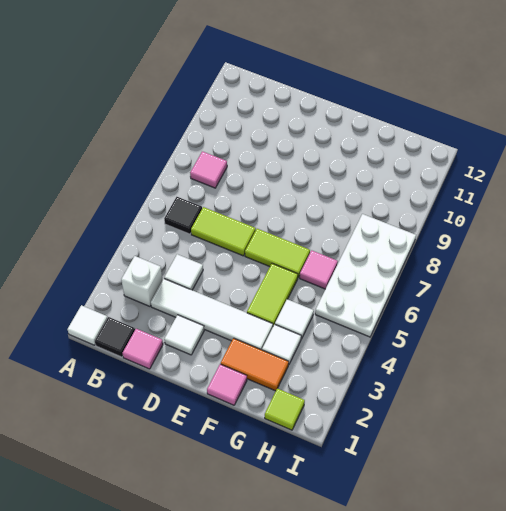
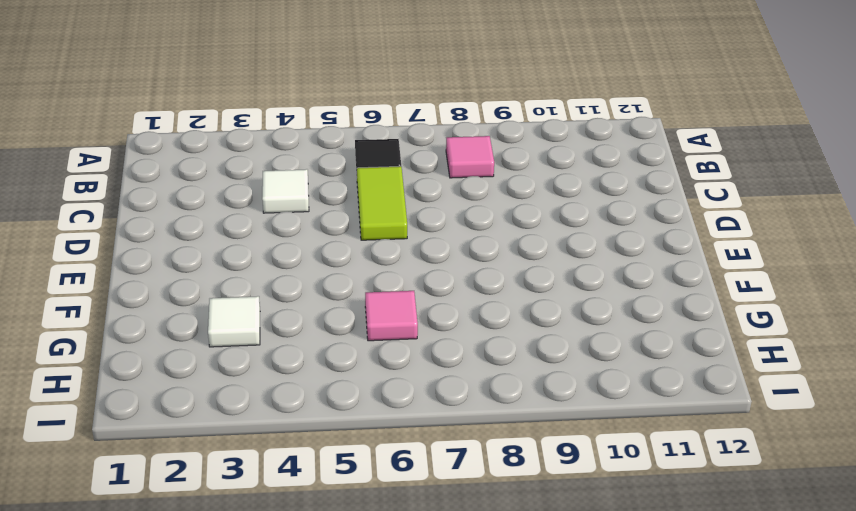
none -> white tile A1 level 1
none -> black tile B1 level 1
none -> white brick B3 level 1

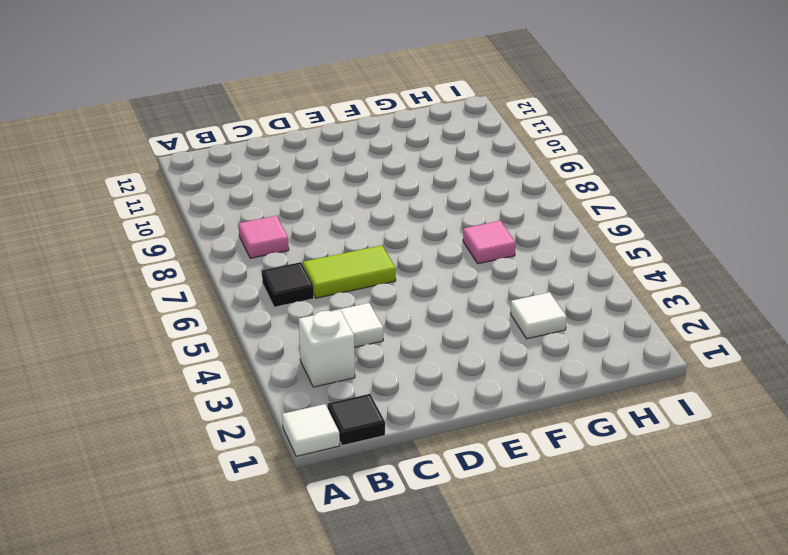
none -> pink tile C1 level 1
none -> white tile C3:F3 level 1
none -> white tile D2 level 1

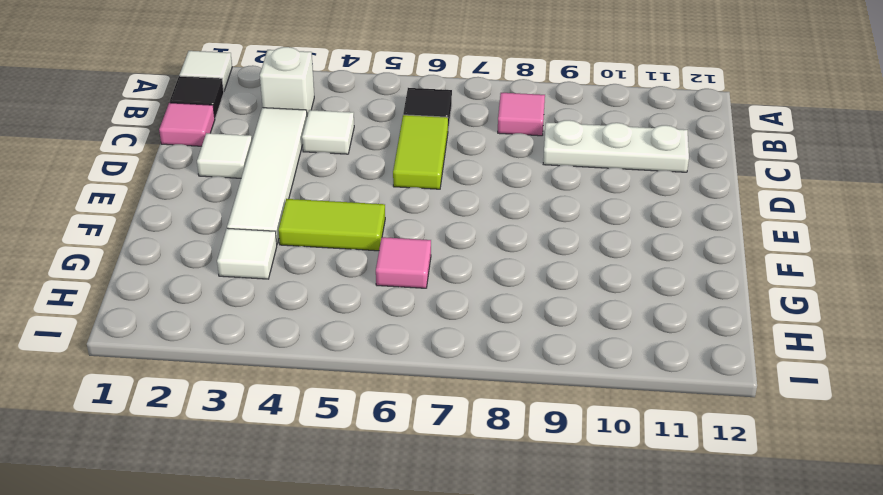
white plate C9:C11 level 1 -> none
none -> lime tile E6:F6 level 1
none -> pink tile F1 level 1
none -> orange tile F2:G2 level 1

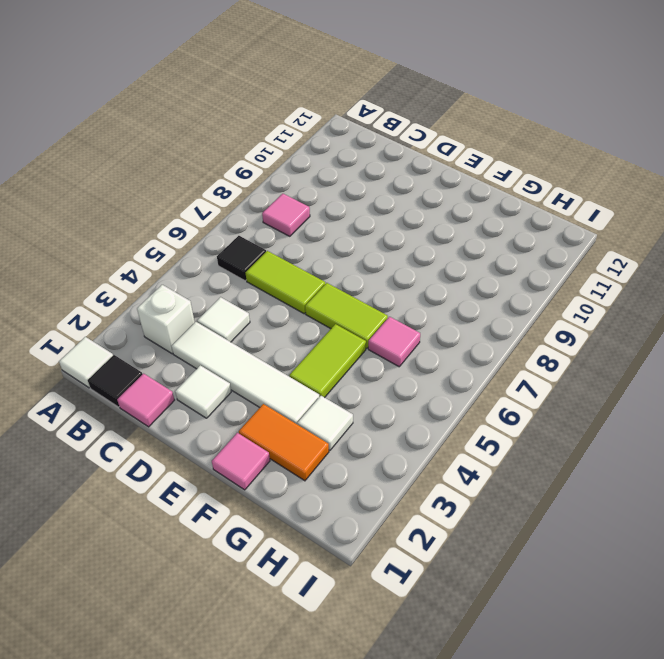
none -> white tile G4 level 1
none -> lime tile H1 level 1
none -> white plate H5:I8 level 1

